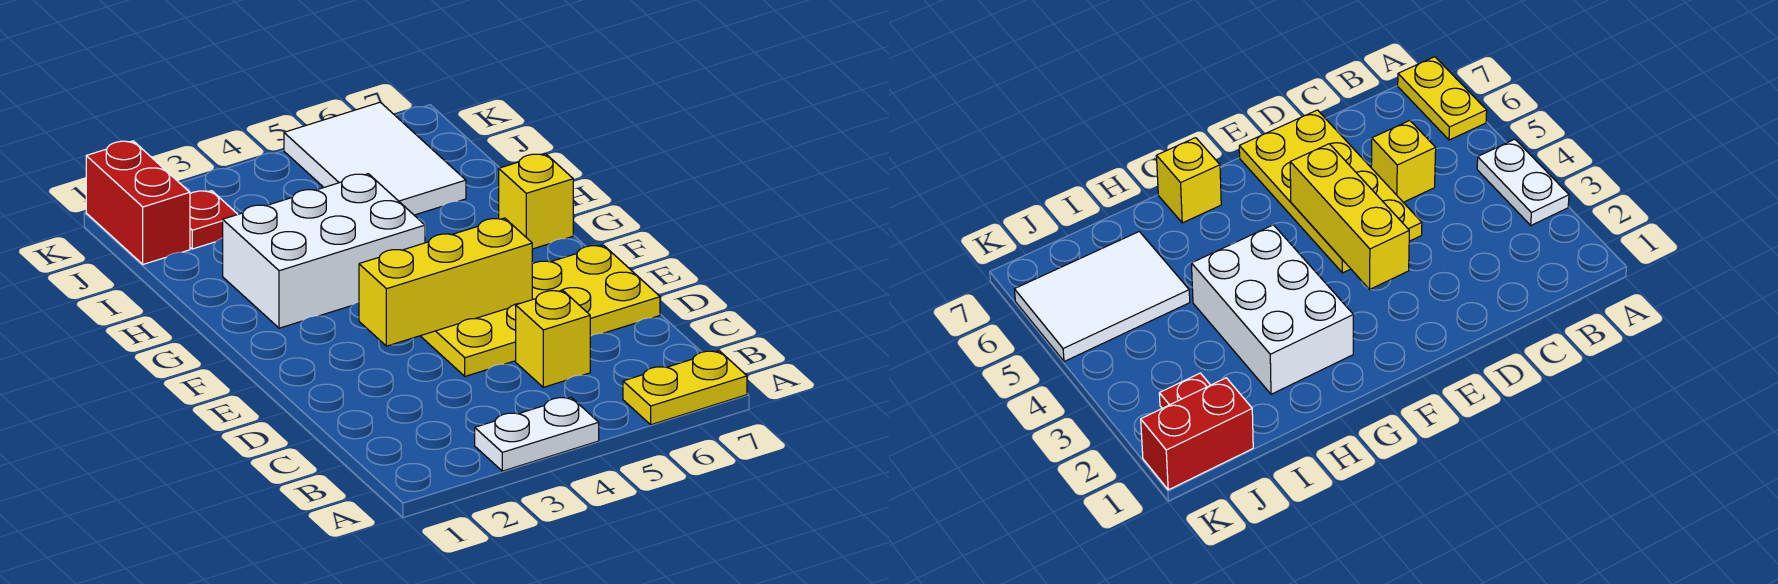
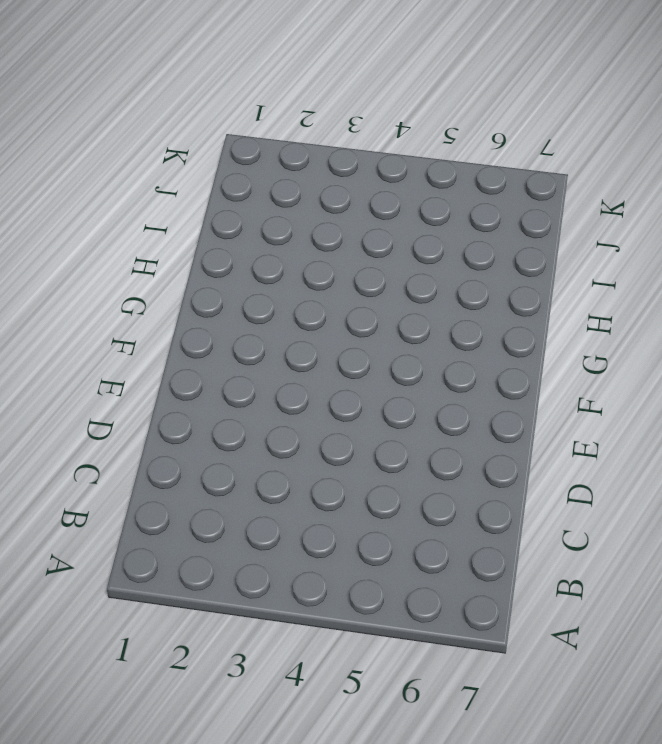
none -> white plate A3:A4 level 1
none -> yellow plate A6:A7 level 1

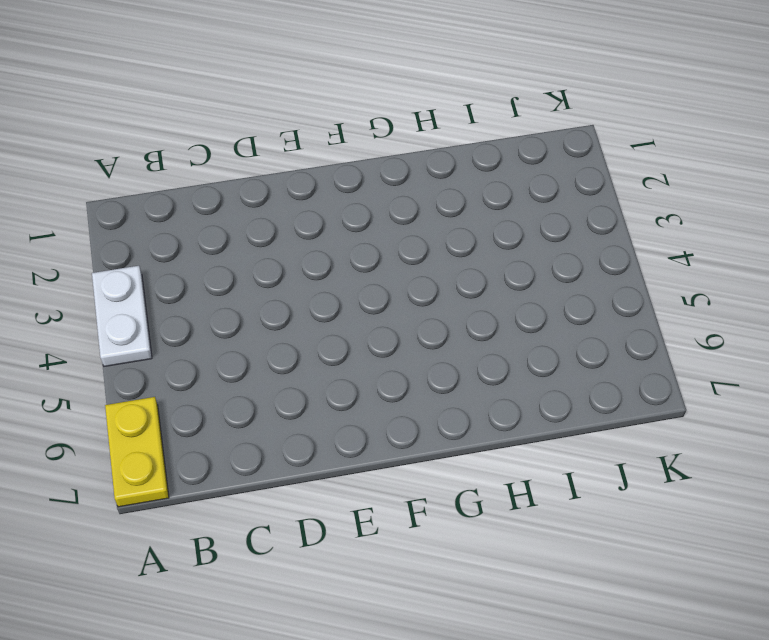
none -> yellow brick C5 level 1
none -> yellow plate D4:E7 level 1

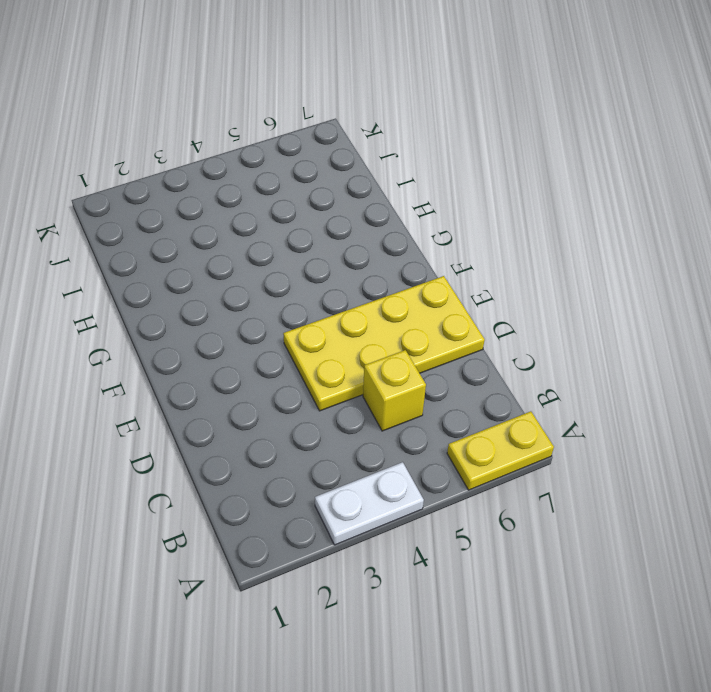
none -> white brick G2:H4 level 1
none -> yellow brick G7 level 1

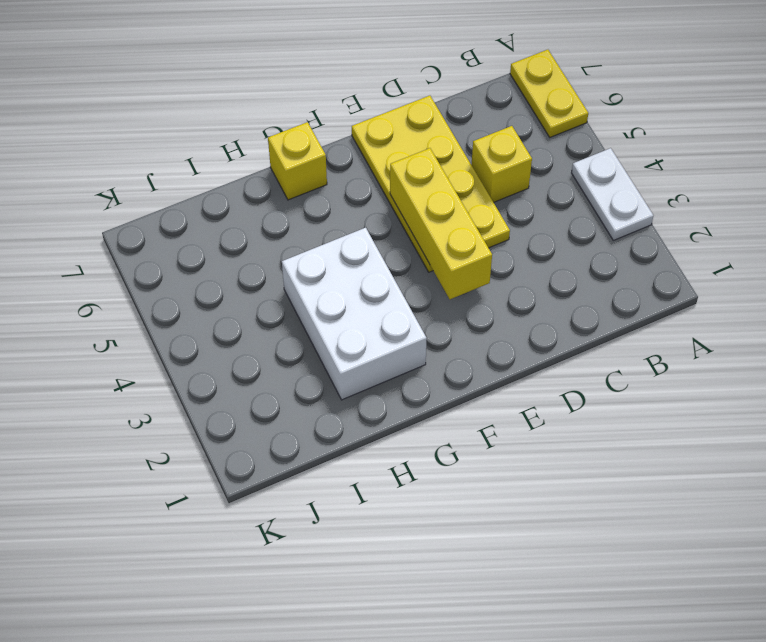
none -> white tile I5:K6 level 1
none -> red brick J1:K1 level 1

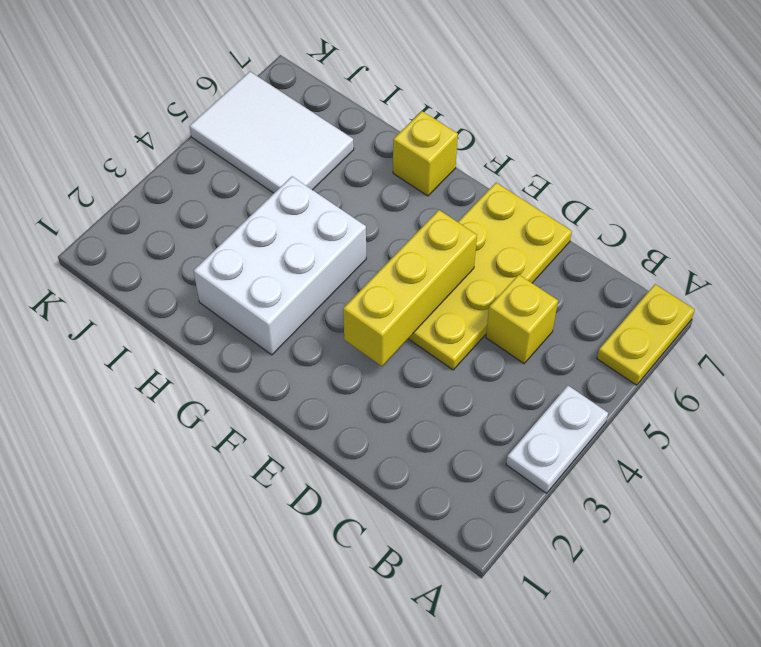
none -> red brick J1:K1 level 1
none -> red plate J2 level 1

